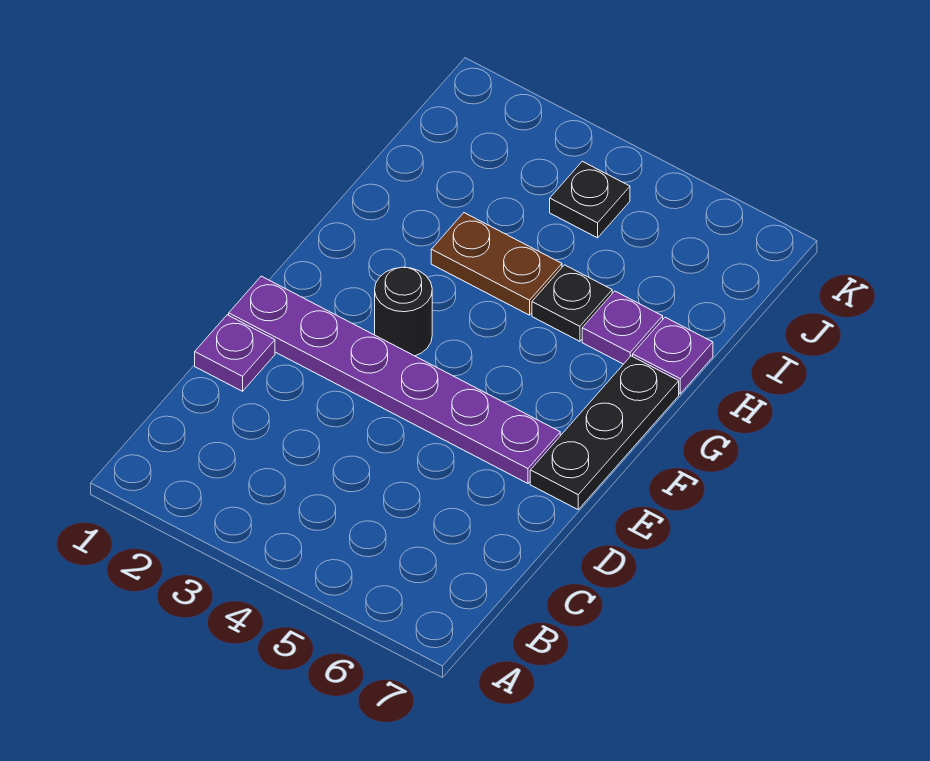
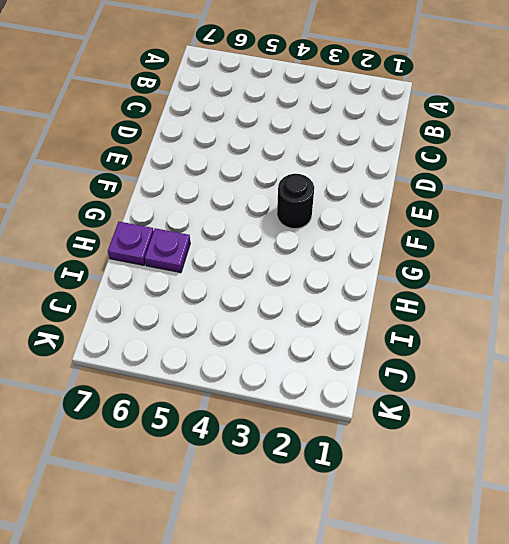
none -> purple plate D1 level 1
none -> purple plate E1:E6 level 1

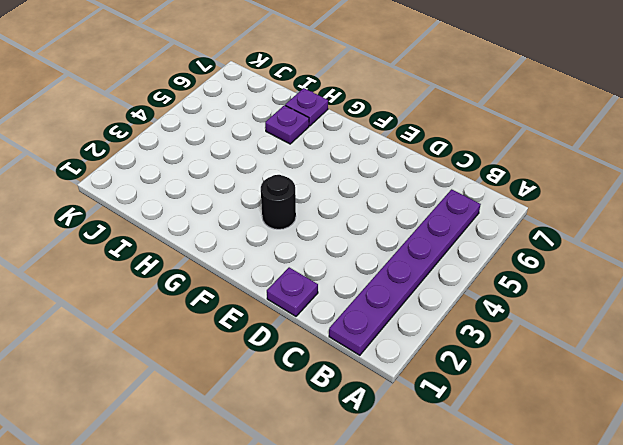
purple plate B1:B6 level 1 -> purple plate E1:E6 level 1
none -> black plate E7:G7 level 1
none -> brown plate H3:H4 level 1

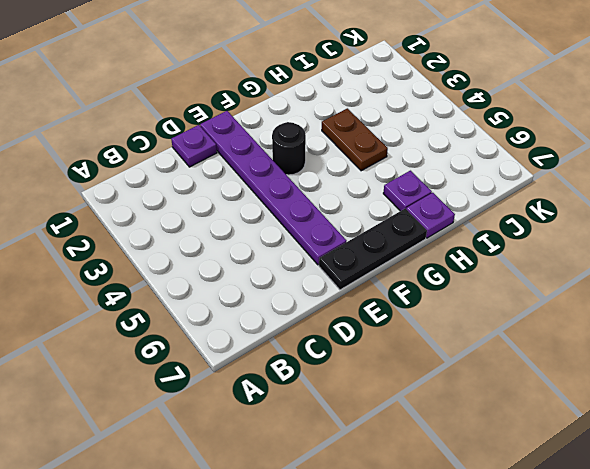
none -> black plate H5 level 1
none -> black plate J4 level 1

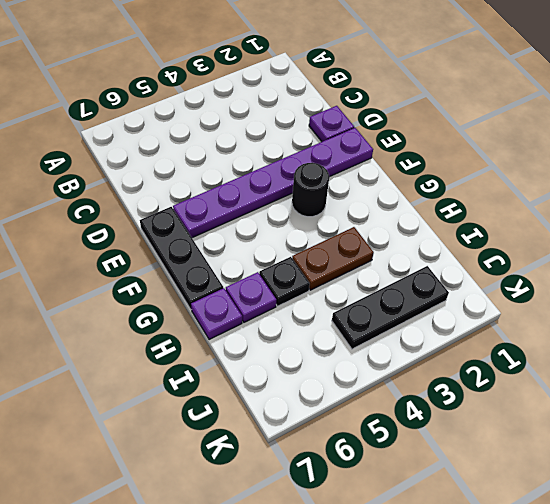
black plate J2:J4 level 1 -> black plate J4 level 1

